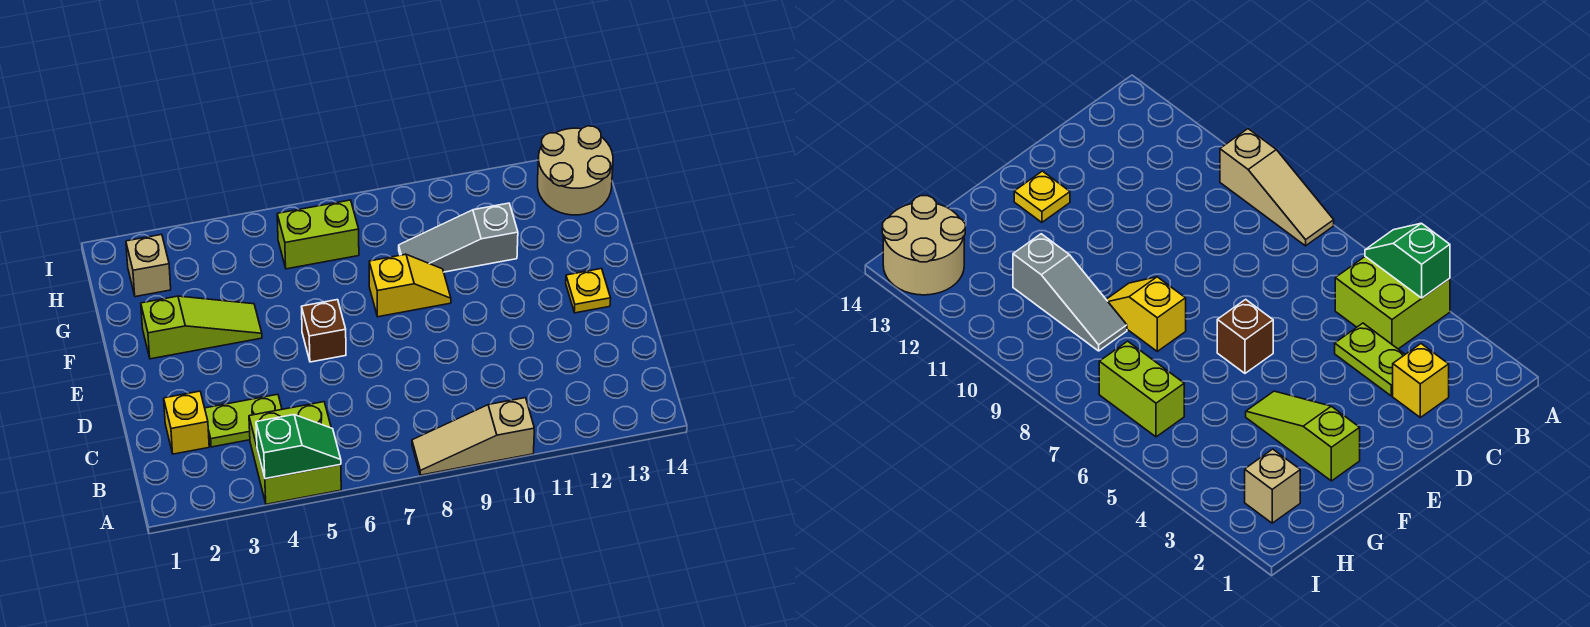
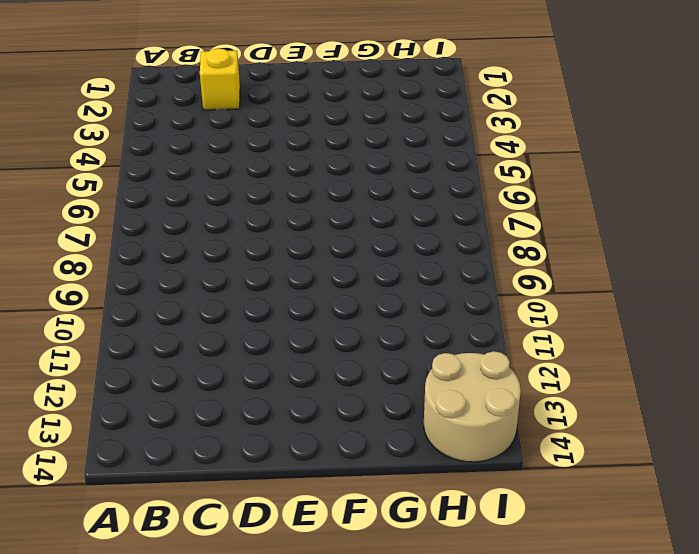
none -> lime brick A4:B5 level 1
none -> tan slope A8:A10 level 1 top 10
none -> lime plate C3:C4 level 1

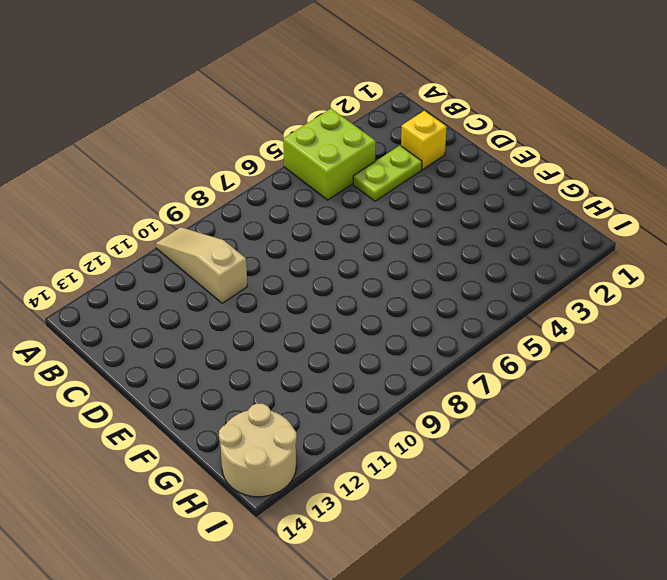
tan slope A10:C10 level 1 top C -> tan slope A8:A10 level 1 top 10
none -> brown brick E6 level 1
none -> yellow plate E13 level 1
none -> lime slope F2:F4 level 1 top 2

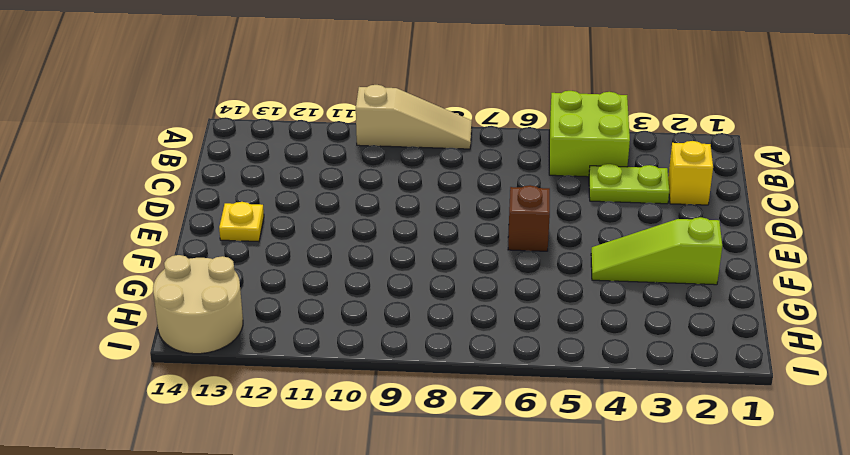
none -> yellow slope F8:F9 level 1 top 8
none -> grey slope G9:G11 level 1 top 11
none -> tan brick H2 level 1

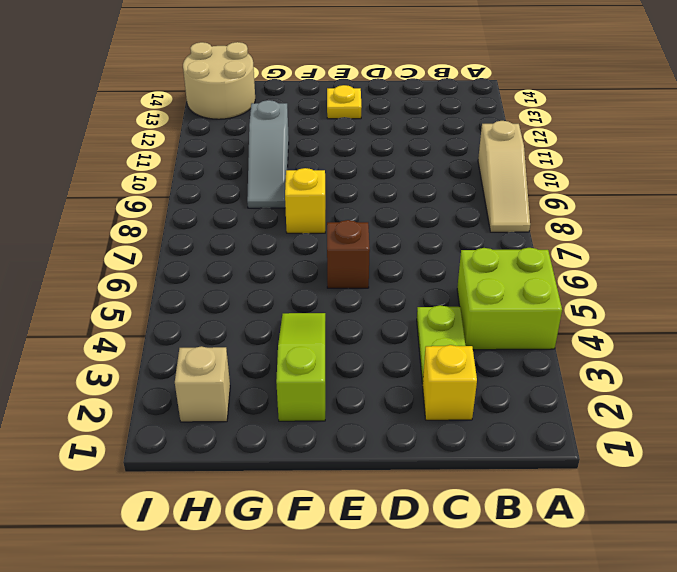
none -> lime brick H6:H7 level 1
none -> green slope A4:A5 level 2 top 4

